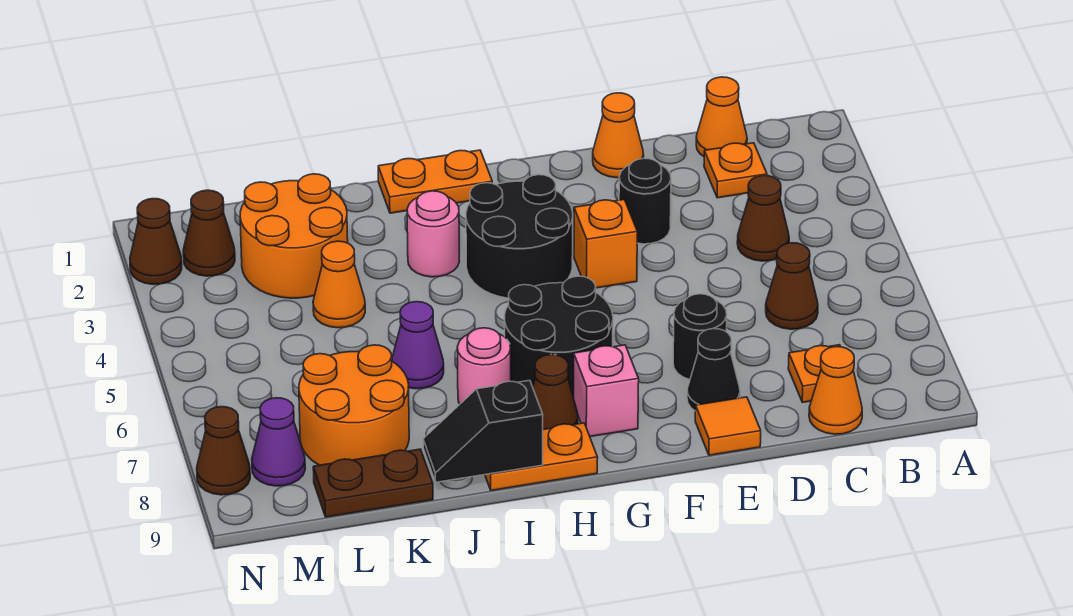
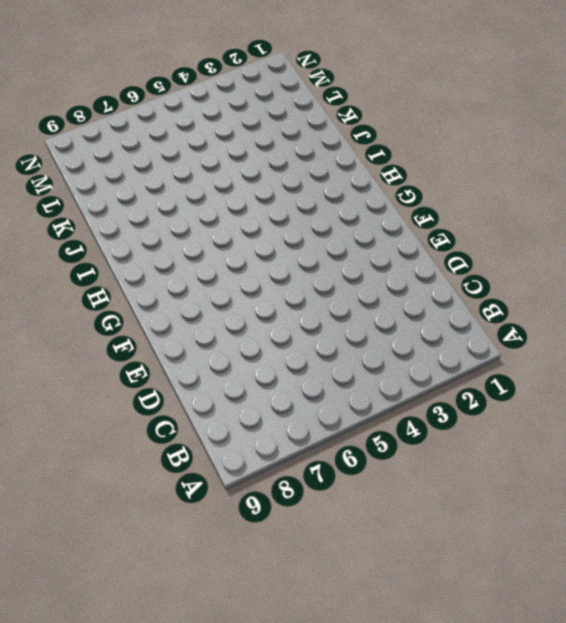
none -> orange cone C1 level 1
none -> orange plate C2 level 1
none -> brown cone C4 level 1
none -> brown cone C6 level 1

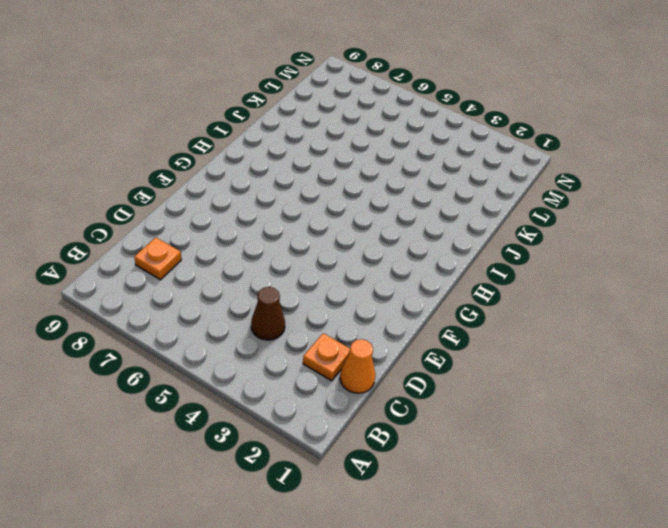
none -> brown cone C6 level 1
none -> orange cone C9 level 1
none -> orange cone E1 level 1
none -> black round brick E3 level 1

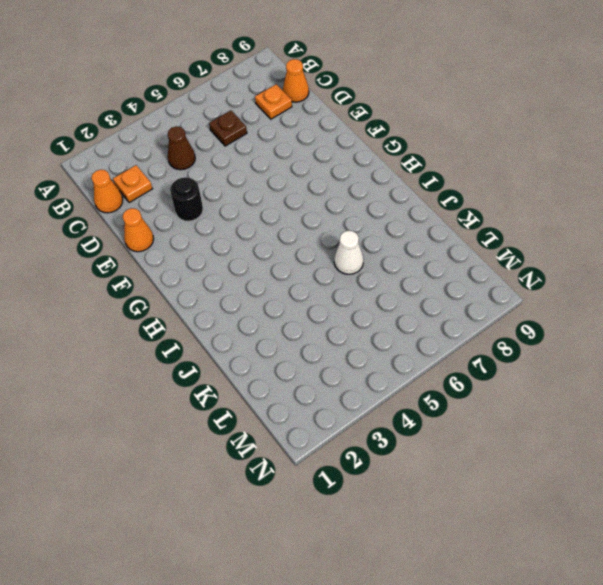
brown plate C6 level 1 -> brown cone C6 level 1
white cone J6 level 1 -> purple cone J6 level 1
none -> black round brick E7 level 1
none -> black cone E8 level 1
none -> orange tile E9 level 1
none -> orange brick F4 level 1

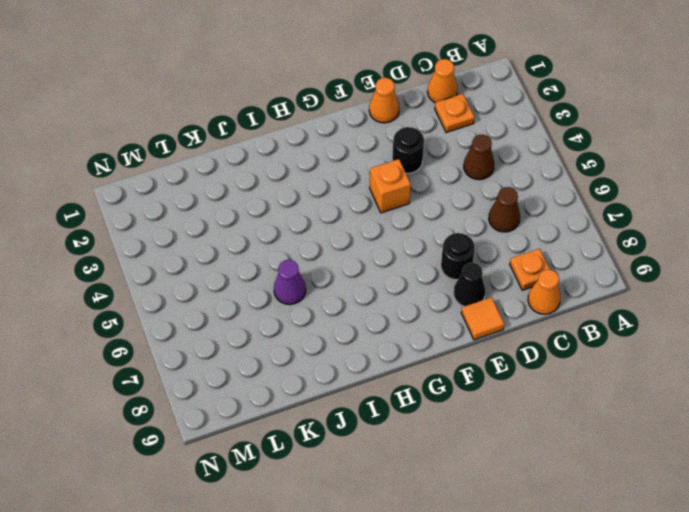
none -> black round brick G3:H4 level 1
none -> black round brick G6:H7 level 1
none -> pink brick G8 level 1
none -> orange plate H1:I1 level 1

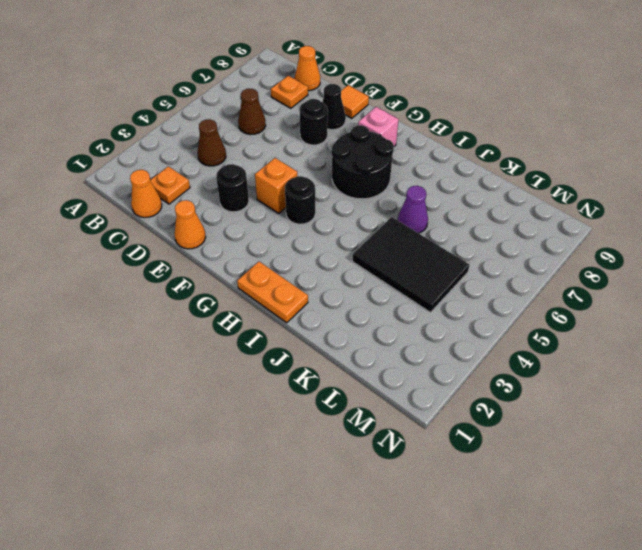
black round brick G4 level 1 -> black round brick G3:H4 level 1
black tile J4:L5 level 1 -> orange cone K4 level 1
none -> brown cone H8 level 1
none -> orange plate H9:I9 level 1
none -> pink round brick I3 level 1
none -> pink round brick I7 level 1

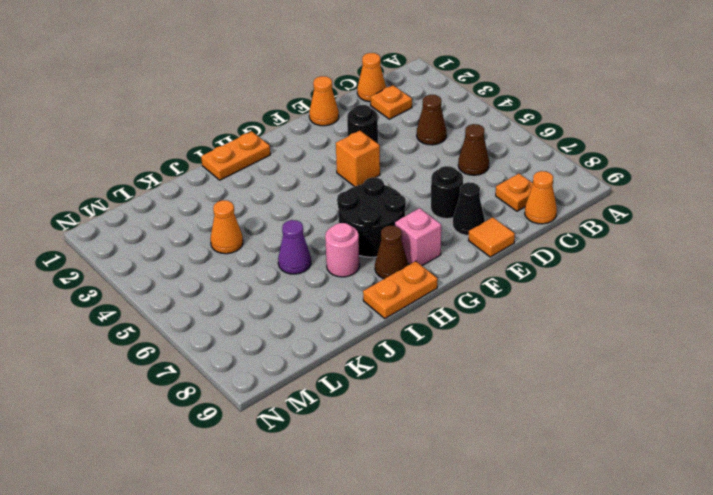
none -> black round brick G3:H4 level 1
none -> pink round brick I3 level 1
none -> orange round brick K2:L3 level 1
none -> orange round brick K7:L8 level 1

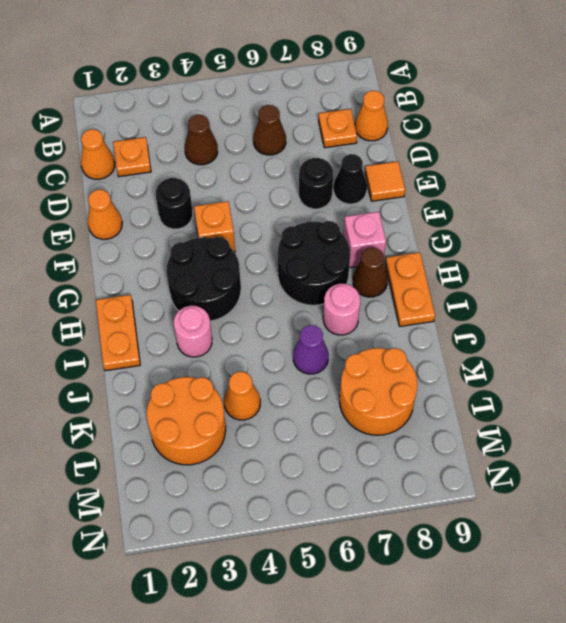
none -> brown plate K9:L9 level 1
none -> brown cone M2 level 1
none -> purple cone M8 level 1
none -> brown cone N2 level 1

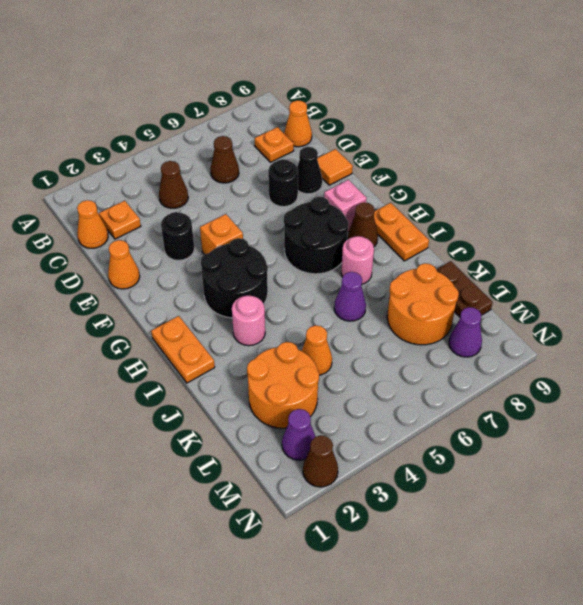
purple cone M2 level 1 -> brown cone M2 level 1
none -> brown cone N8 level 1
none -> black slope I9:J9 level 2 top I

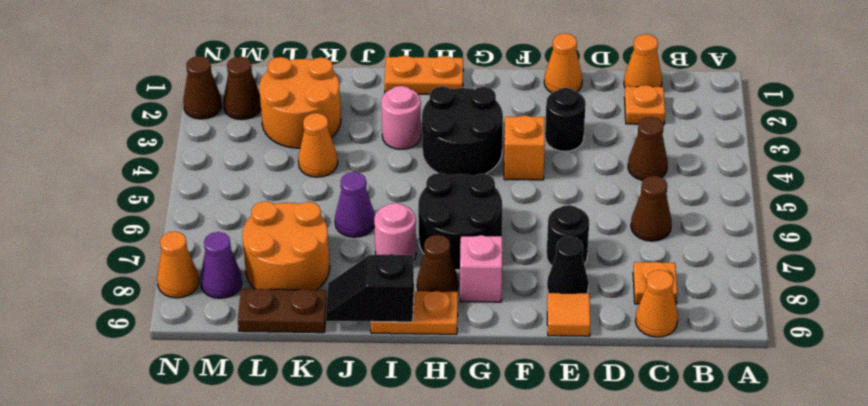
orange cone N8 level 1 -> brown cone N8 level 1

